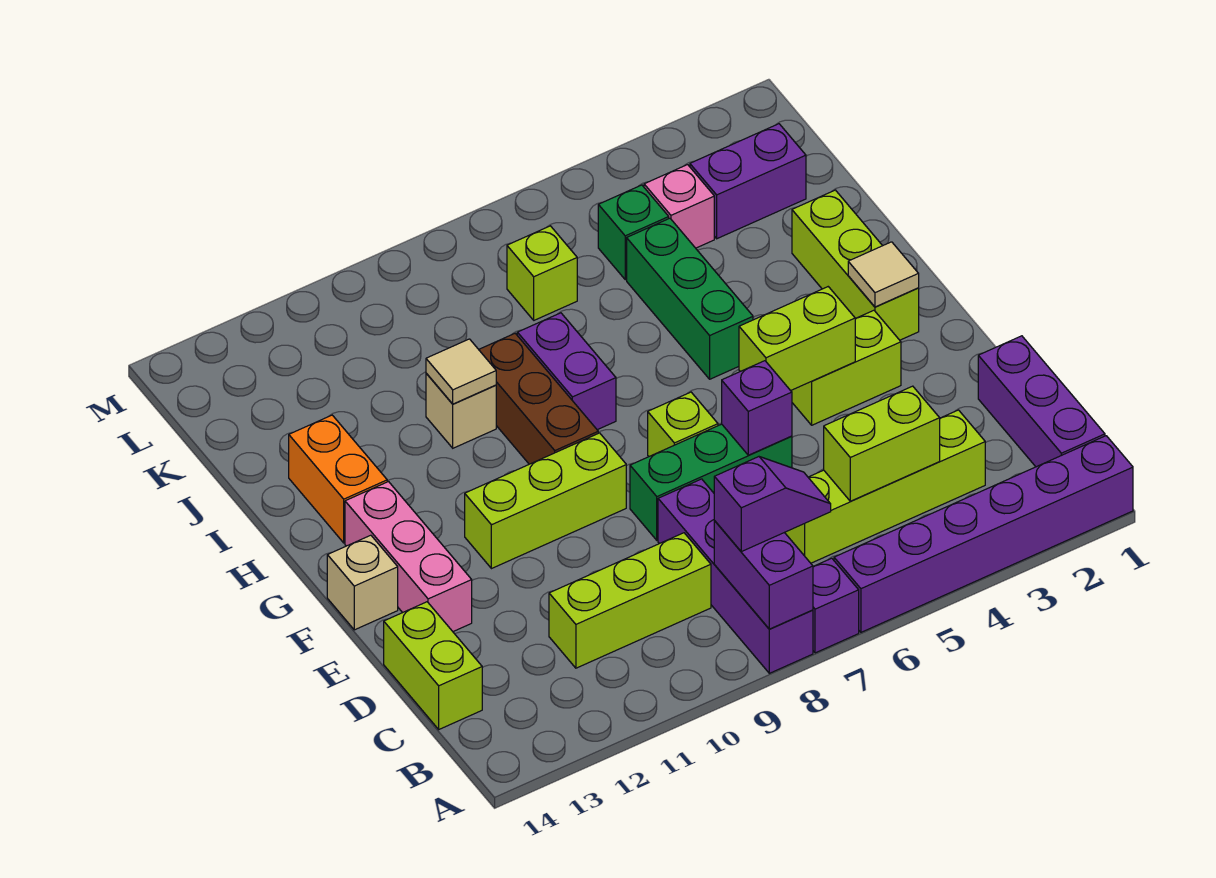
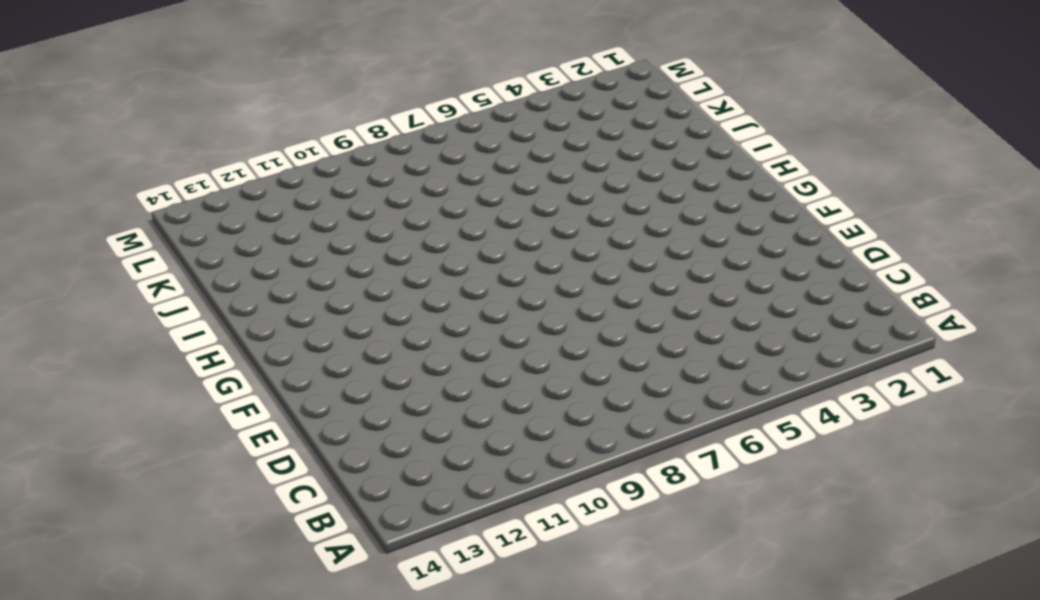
none -> purple brick A1:A6 level 1
none -> purple brick A7 level 1
none -> purple brick A8:D8 level 1
none -> purple brick B1:D1 level 1

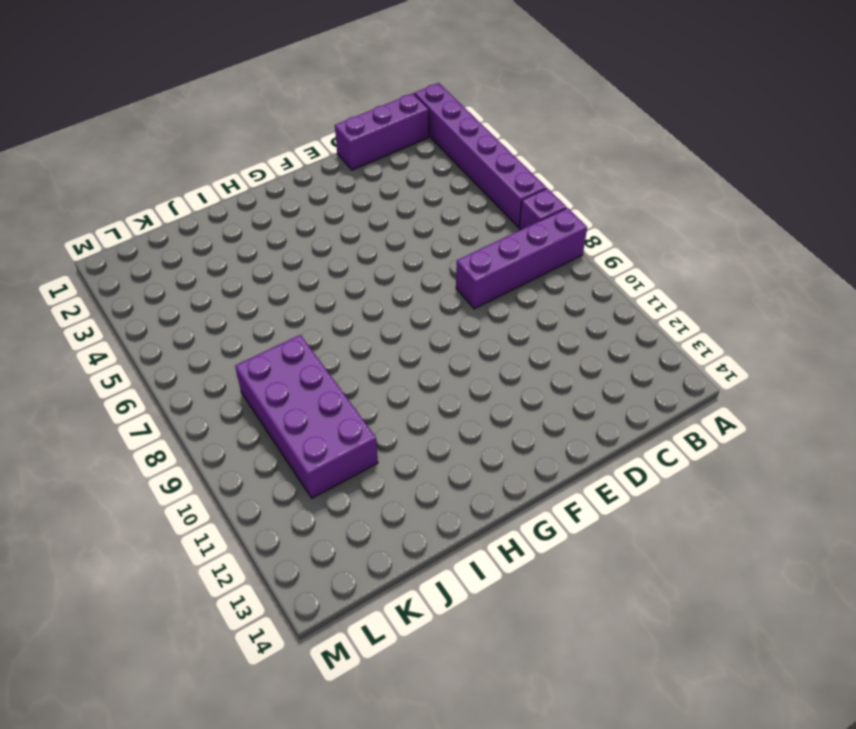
purple brick J8:K11 level 1 -> none
none -> lime brick C3:C6 level 1
none -> lime brick C9:C11 level 1
none -> lime brick C14:D14 level 1
none -> green brick E6:E8 level 1

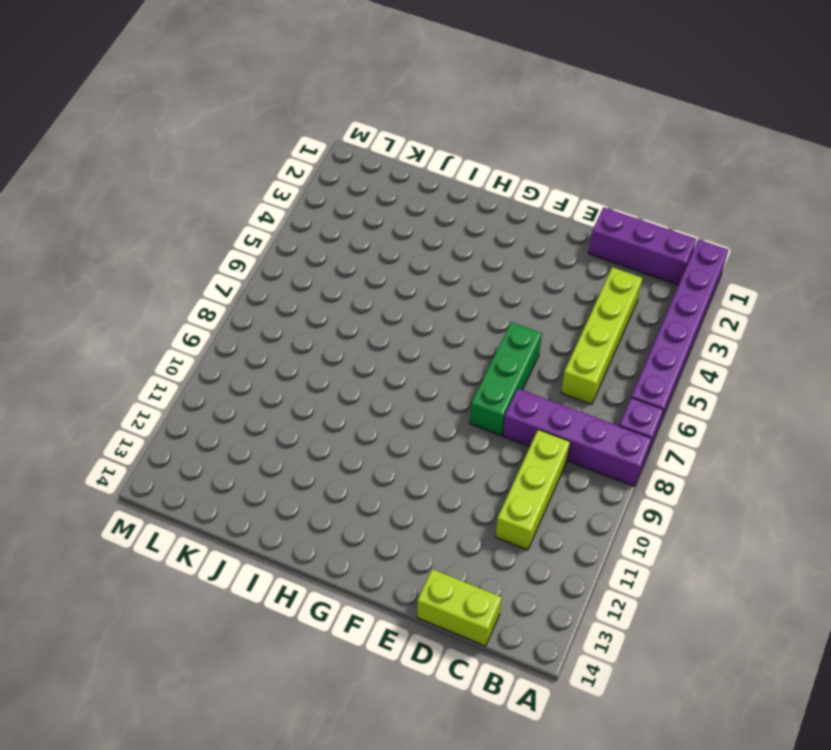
none -> pink brick E13:G13 level 1
none -> lime brick F3:F4 level 1
none -> lime brick F7 level 1
none -> lime brick F9:F11 level 1

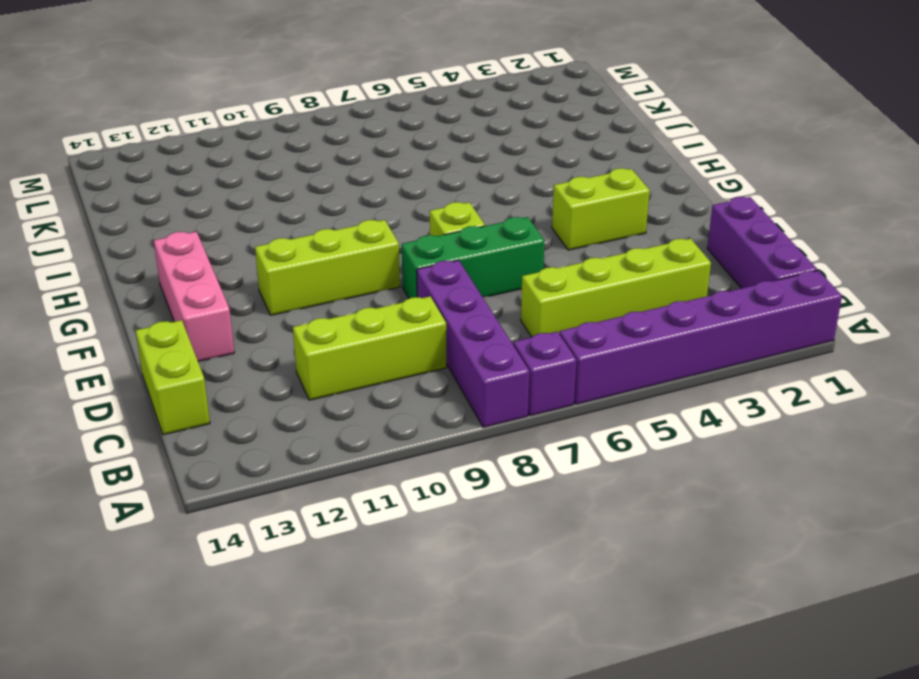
none -> tan brick F14 level 1
none -> lime brick G2:I2 level 1
none -> brown brick G9:I9 level 1
none -> green brick H5:J5 level 1

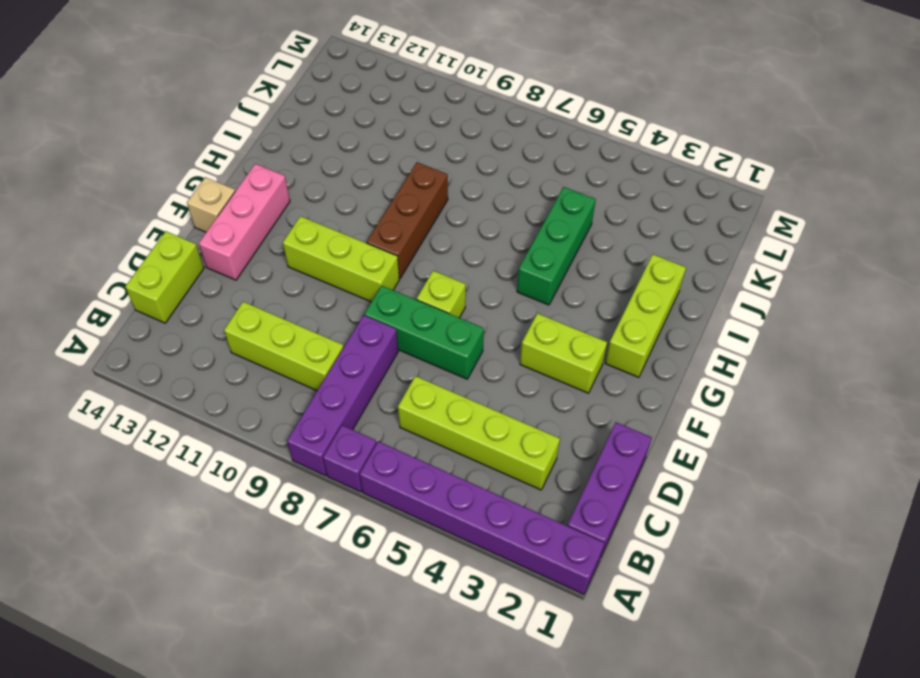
none -> purple brick H8:I8 level 1
none -> orange brick H13:I13 level 1
none -> tan brick I10 level 1
none -> purple brick K2:K3 level 1

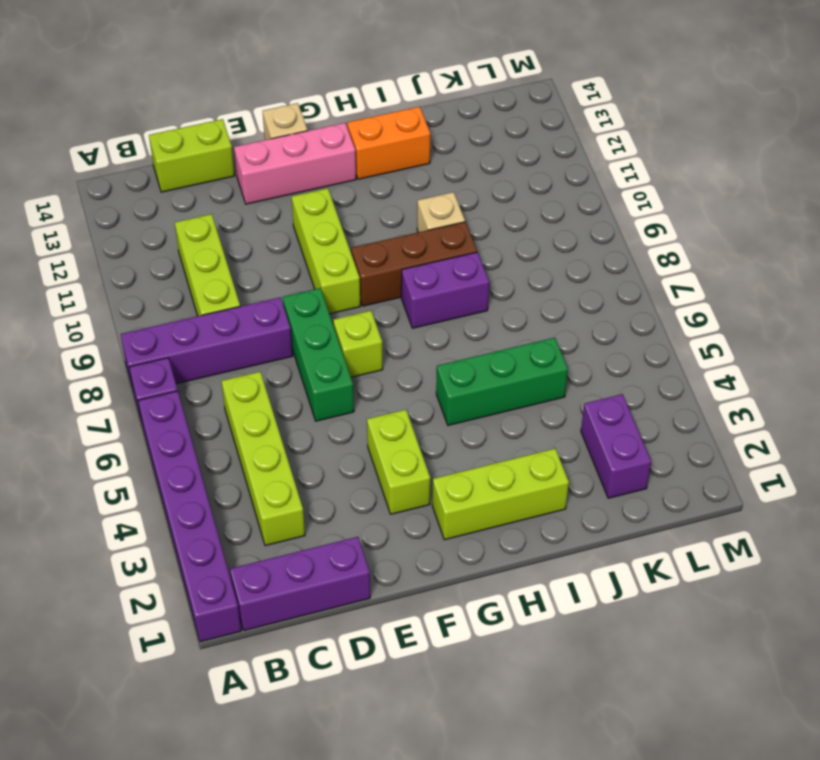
none -> pink brick K4 level 1
none -> green brick K5 level 1
none -> lime brick K7 level 1
none -> purple brick A8:B8 level 2

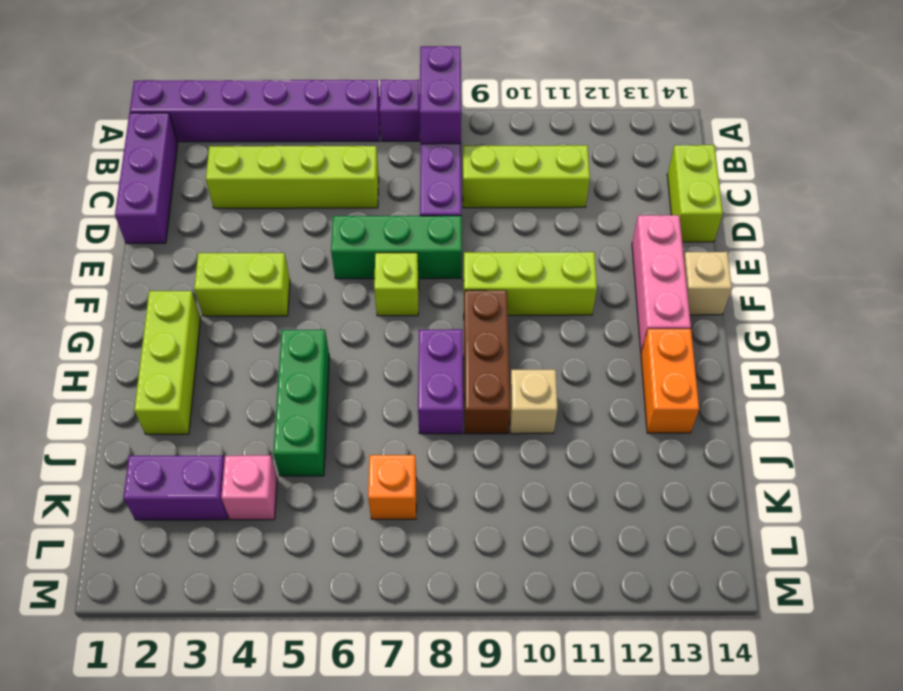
orange brick K7 level 1 -> lime brick K7 level 1
none -> green brick K5 level 1
none -> lime brick C4:C5 level 2
none -> purple brick E6 level 2
none -> lime brick F4:F5 level 2

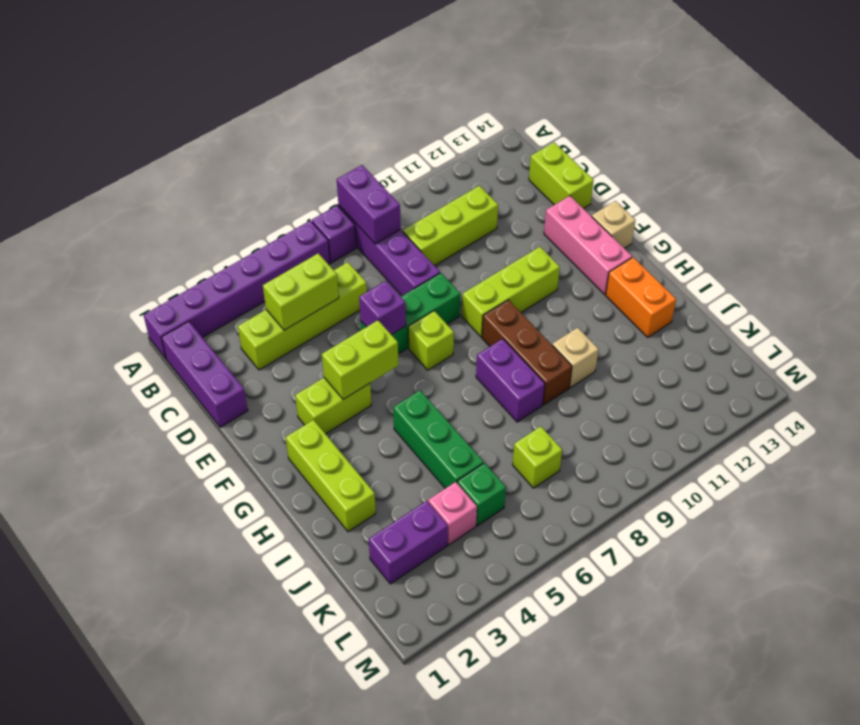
none -> tan tile G2 level 2
none -> tan tile I10 level 2
none -> purple slope B7:B8 level 3 top 8

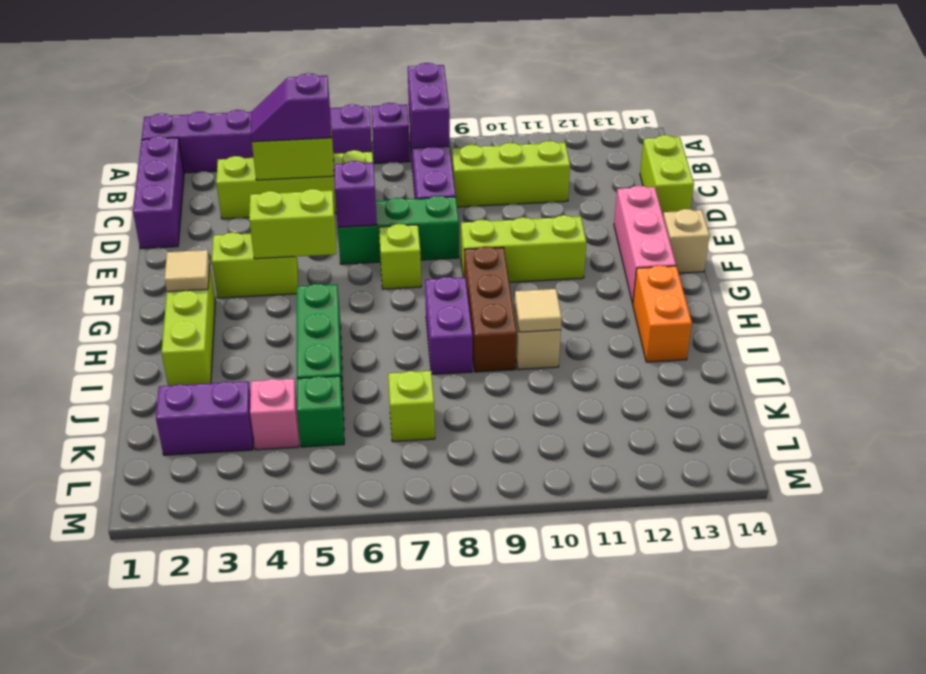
purple slope C4:C5 level 3 top 5 -> purple slope B7:B8 level 3 top 8

